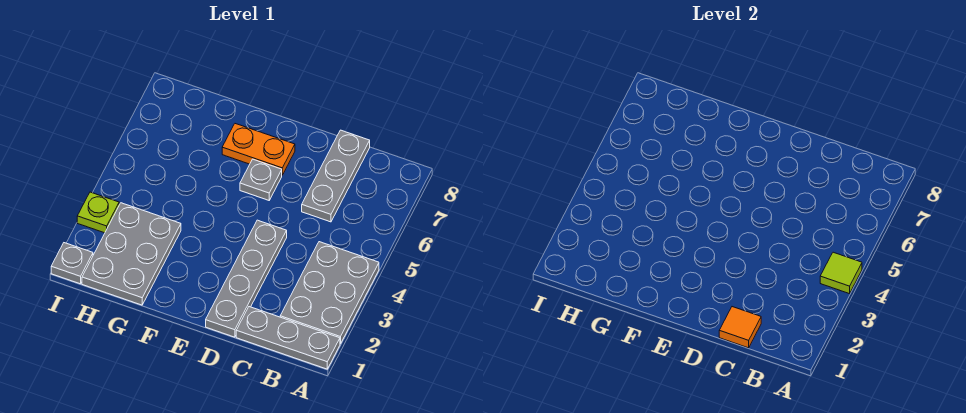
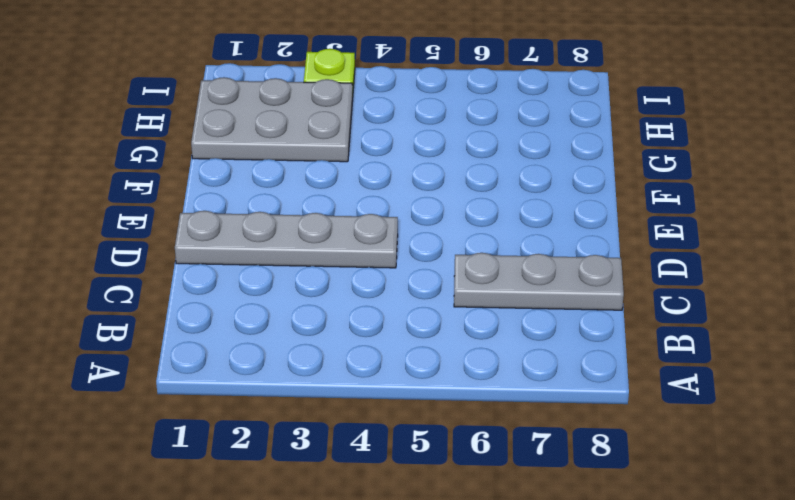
none -> grey plate A1:C1 level 1
none -> grey plate A2:B4 level 1

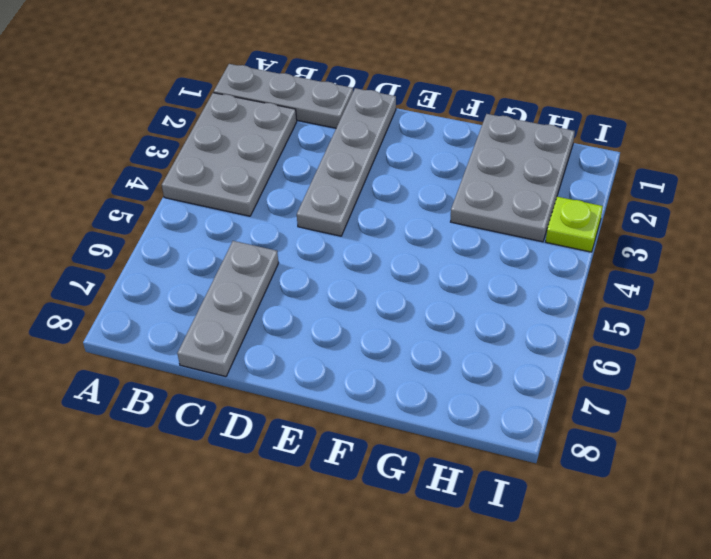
none -> grey plate E6 level 1
none -> orange plate E7:F7 level 1

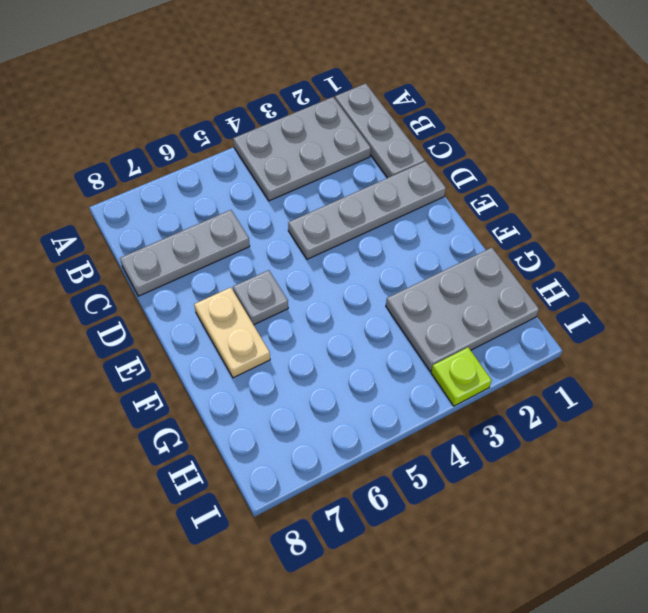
tan plate E7:F7 level 1 -> orange plate E7:F7 level 1
none -> grey plate I1 level 1
none -> lime tile A4 level 2

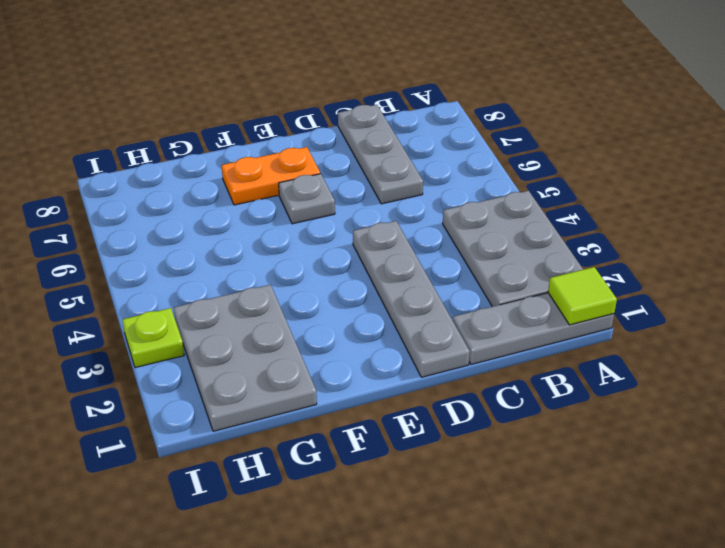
lime tile A1 level 2 -> lime tile A4 level 2
none -> grey plate I1 level 1
none -> orange tile C1 level 2

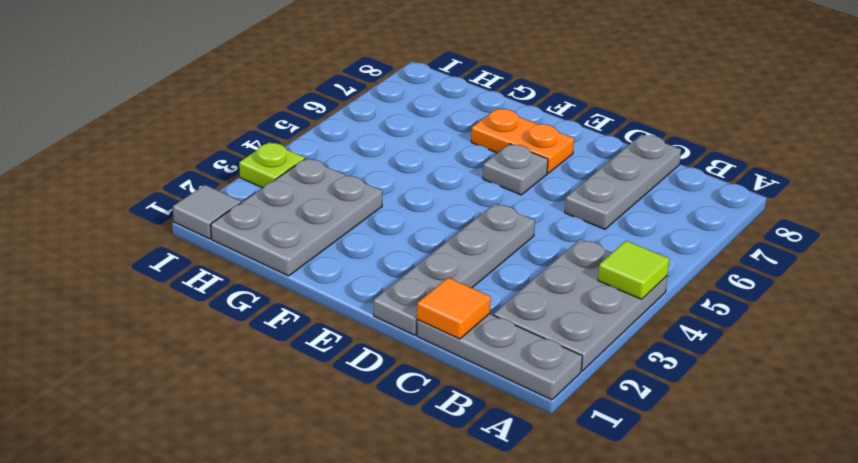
grey tile I1 level 1 -> grey plate I1 level 1

